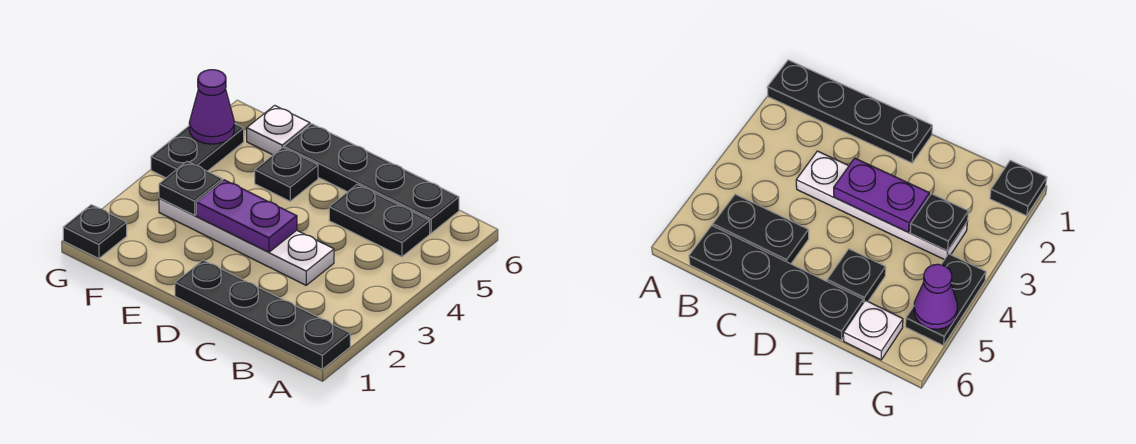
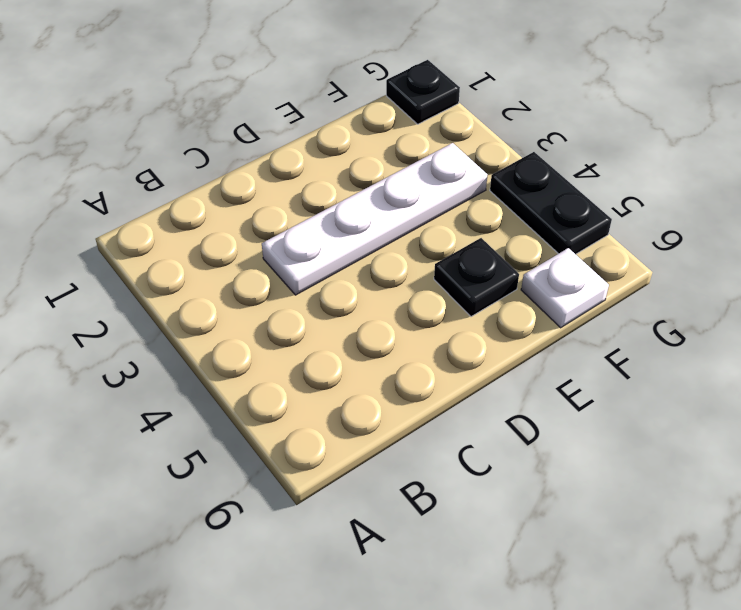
none -> black plate A1:D1 level 1
none -> black plate B5:C5 level 1

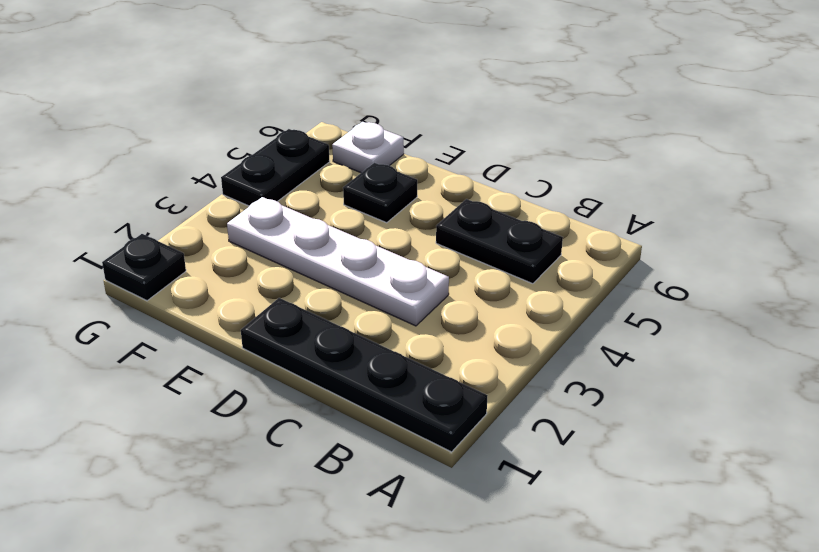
none -> black plate B6:E6 level 1
none -> purple plate D3:E3 level 2

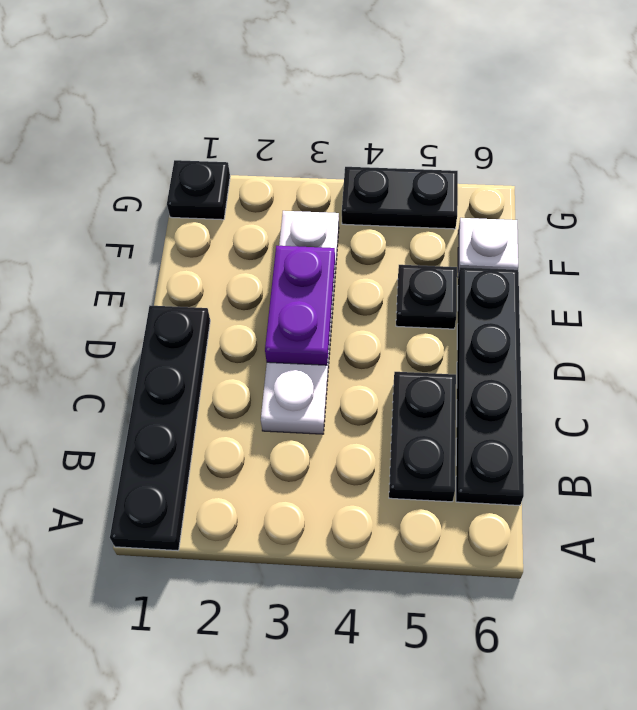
none -> black plate F3 level 2
none -> purple cone G5 level 2

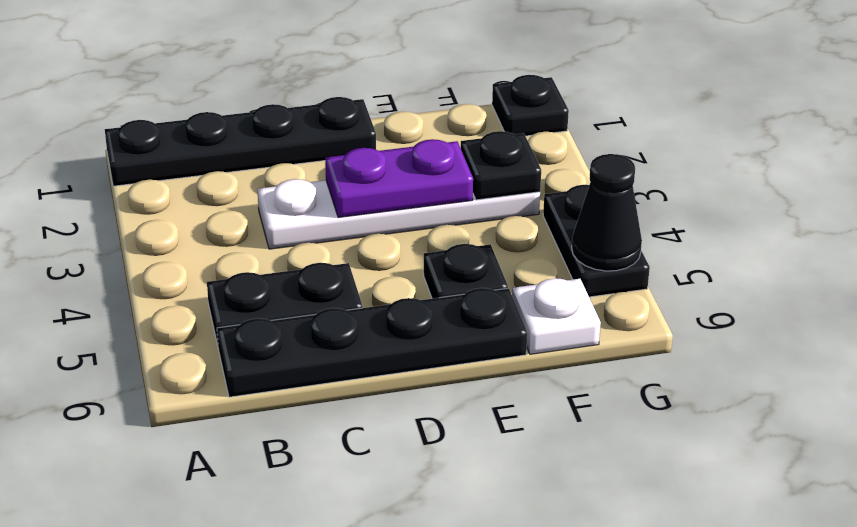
black cone G5 level 2 -> purple cone G5 level 2

